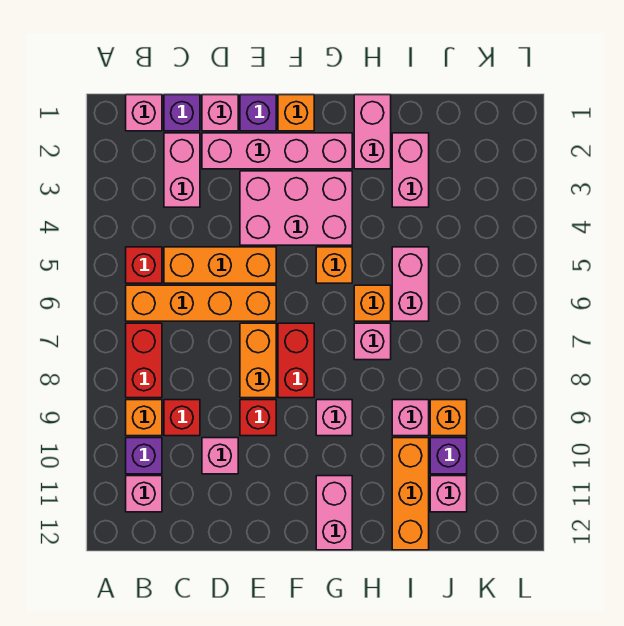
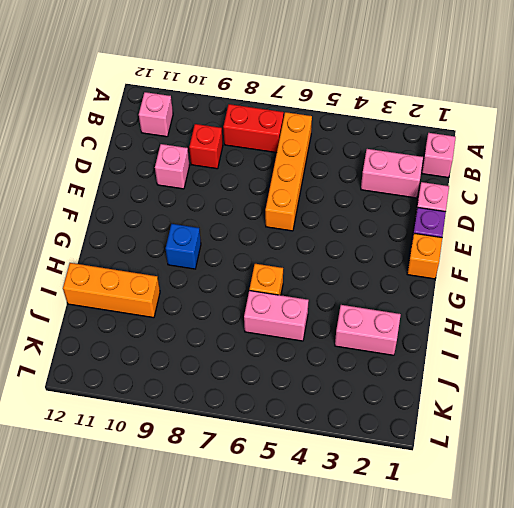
blue brick G9 level 1 -> pink brick G9 level 1
none -> red brick B5 level 1
none -> orange brick B9 level 1
none -> purple brick B10 level 1
none -> purple brick C1 level 1

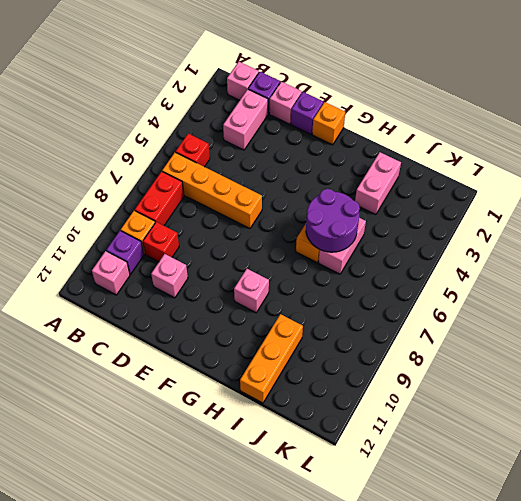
purple round brick H5:I6 level 2 -> none
none -> orange brick C5:E5 level 1
none -> pink brick D2:G2 level 1
none -> pink brick E3:G4 level 1
none -> orange brick E7:E8 level 1

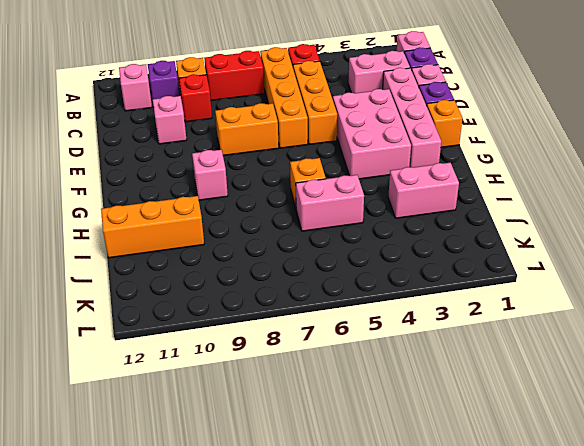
none -> red brick E9 level 1
none -> red brick F7:F8 level 1
none -> orange brick G5 level 1
none -> pink brick G11:G12 level 1

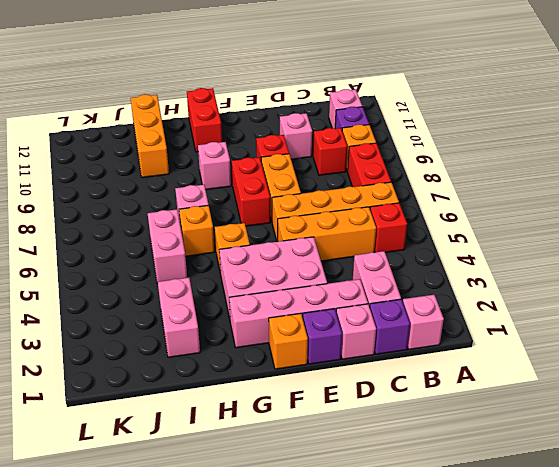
red brick G11:G12 level 1 -> pink brick G11:G12 level 1
none -> pink brick H1:H2 level 1
none -> pink brick I9 level 1
none -> orange brick J9 level 1
none -> purple brick J10 level 1

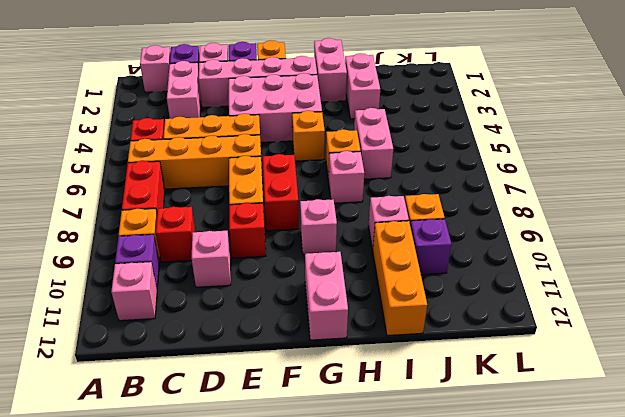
none -> pink brick J11 level 1

